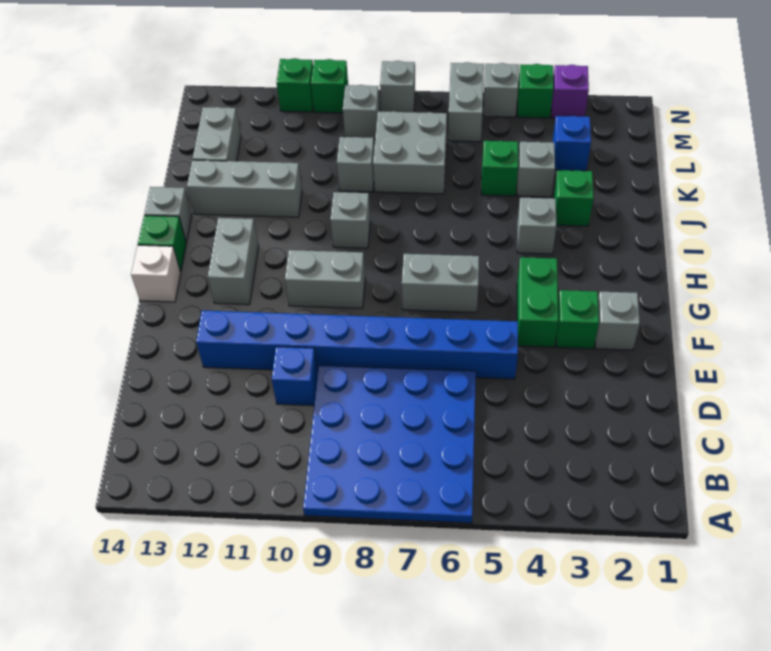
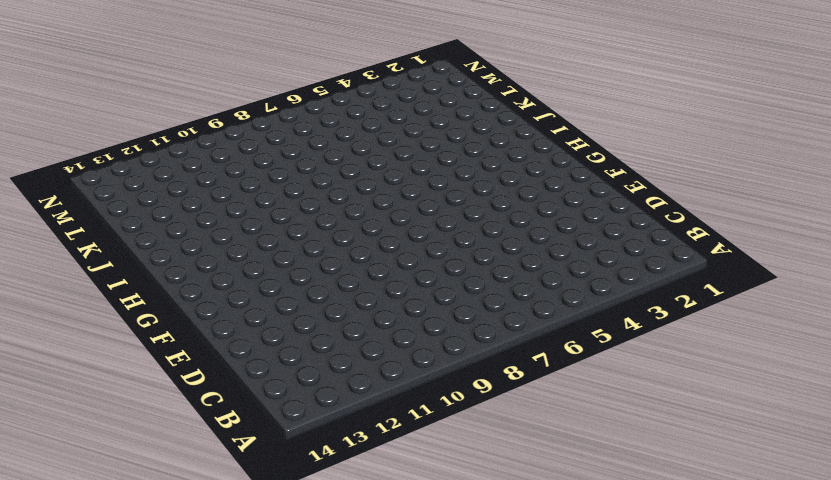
none -> blue plate A6:D9 level 1
none -> blue brick D10 level 1
none -> blue brick E5:E12 level 1
none -> grey brick F2 level 1

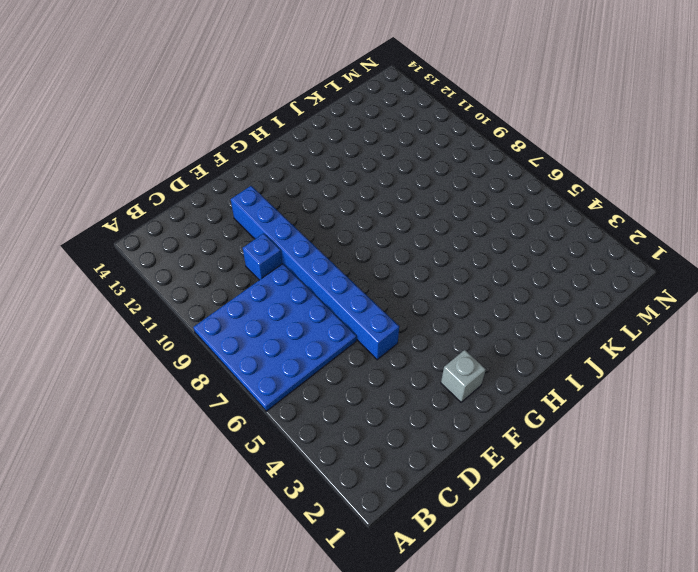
none -> green brick F3 level 1
none -> green brick F4:G4 level 1
none -> grey brick G6:G7 level 1
none -> grey brick G9:G10 level 1

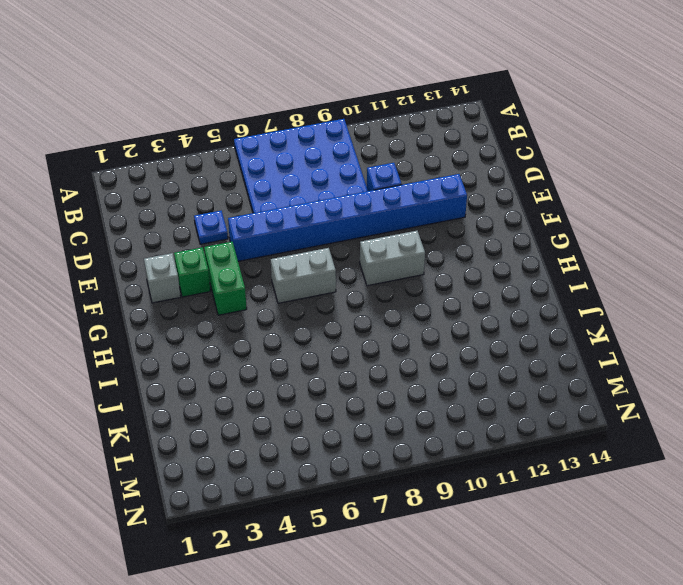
blue plate D4 level 1 -> none
none -> grey brick G12:H12 level 1
none -> white brick G14 level 1
none -> green brick H14 level 1
none -> grey brick I4 level 1

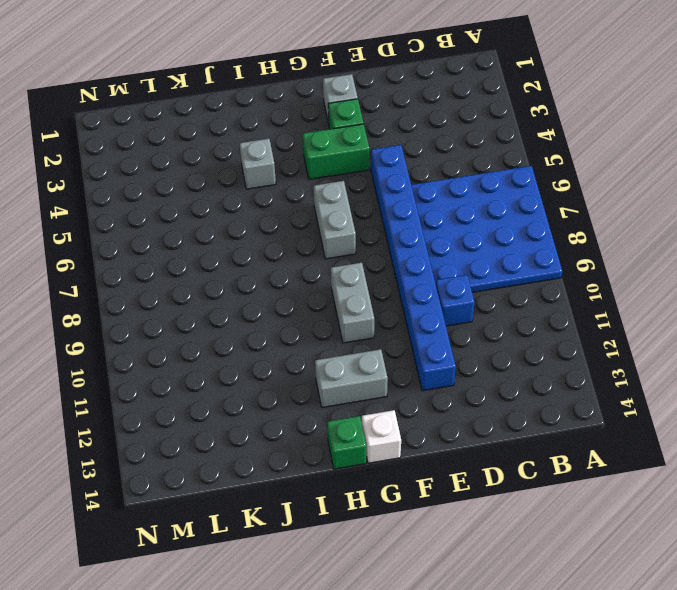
none -> grey brick I9 level 1
none -> grey brick I14 level 1
none -> green brick J3 level 1
none -> grey brick J11:J13 level 1

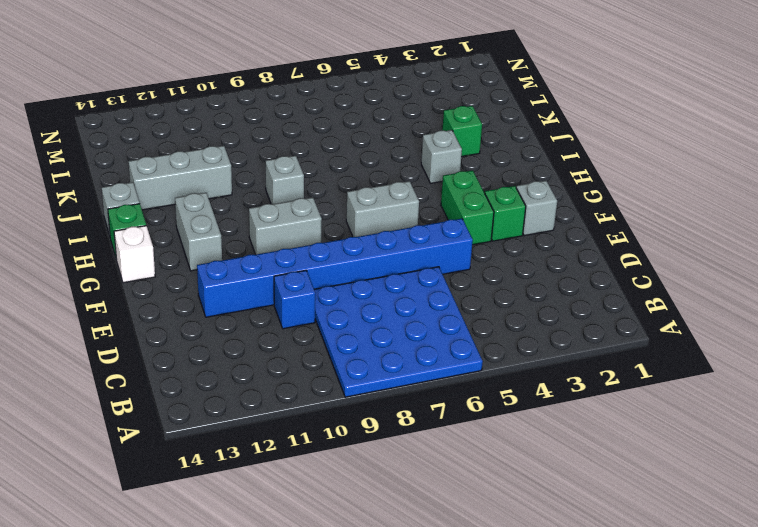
none -> grey brick K4 level 1
none -> green brick K5 level 1
none -> grey brick K7:L8 level 1
none -> grey brick K9 level 1

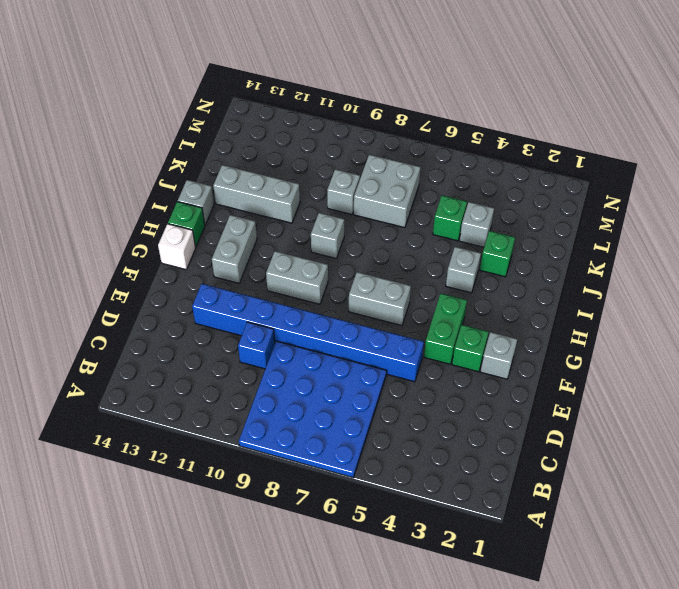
none -> grey brick K13:L13 level 1
none -> blue brick L3 level 1
none -> grey brick M6:N6 level 1
none -> grey brick M9 level 1

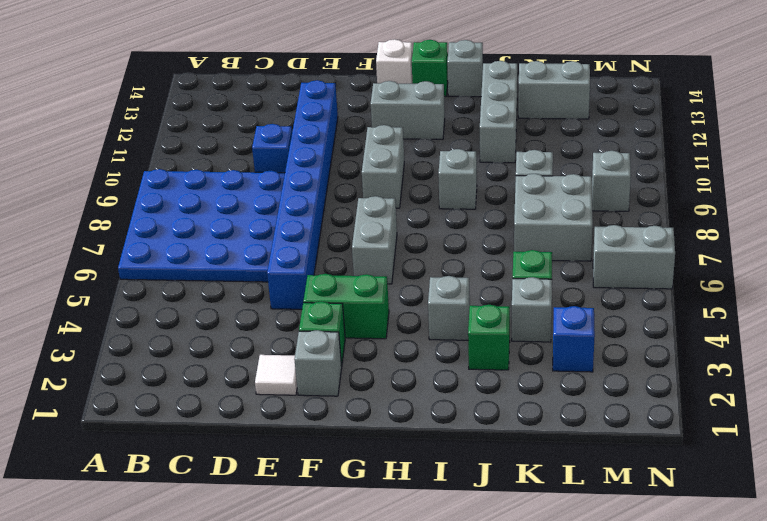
white tile E2 level 1 -> none
none -> purple brick N3 level 1
none -> green brick N4 level 1
none -> grey brick N5 level 1
none -> grey brick N8 level 1

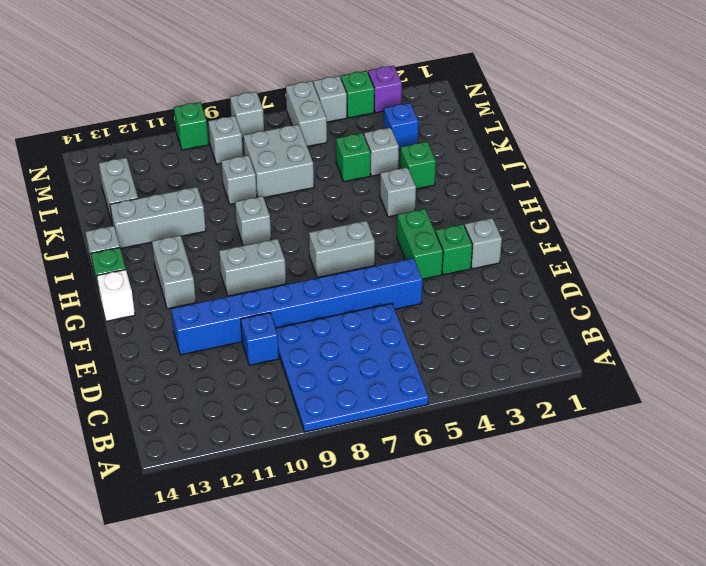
none -> green brick N11 level 1

